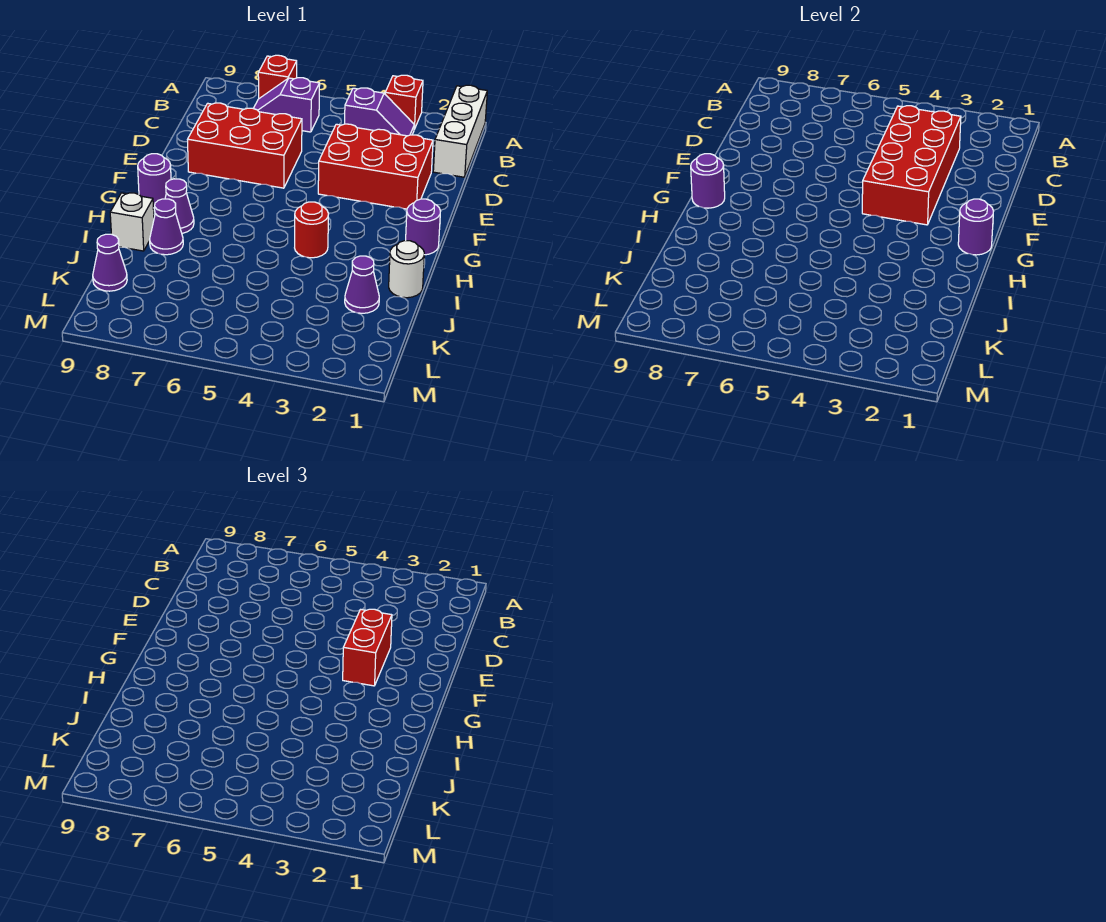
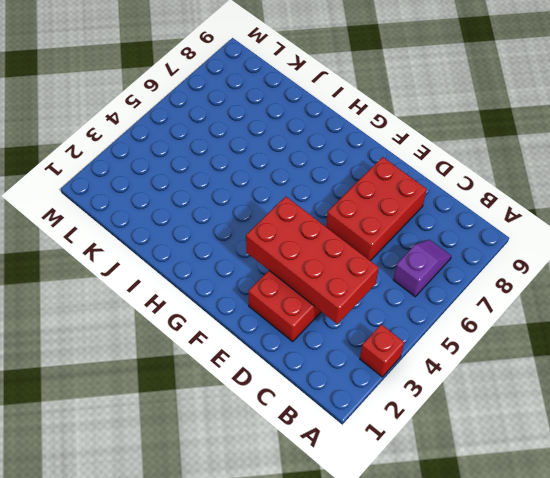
none -> white brick A1:C1 level 1
none -> red brick A7 level 1
none -> purple slope B3:B4 level 1 top 4

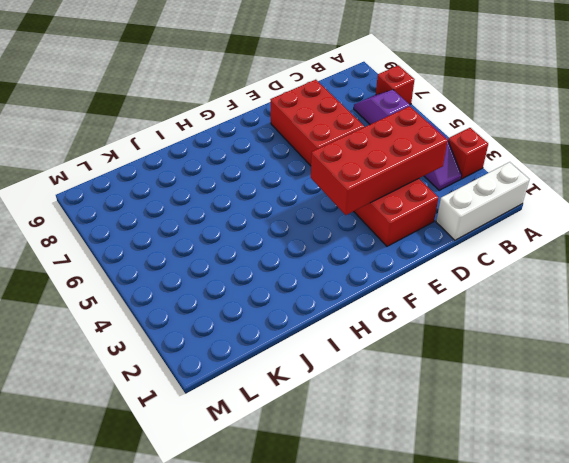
none -> purple round brick G1 level 1
none -> purple round brick G9 level 1
none -> red round brick H4 level 1

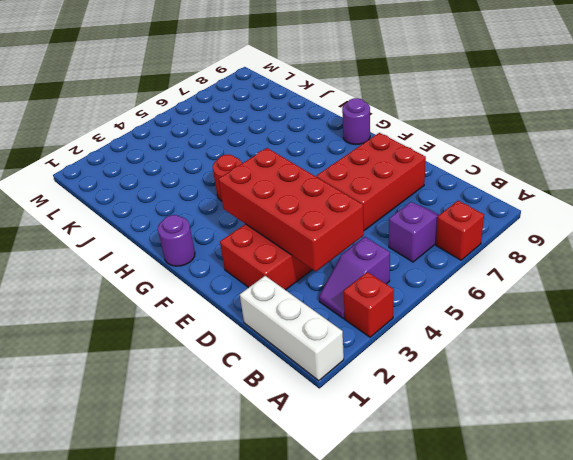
none -> purple cone H8 level 1
none -> white round brick I1 level 1
none -> purple cone I8 level 1

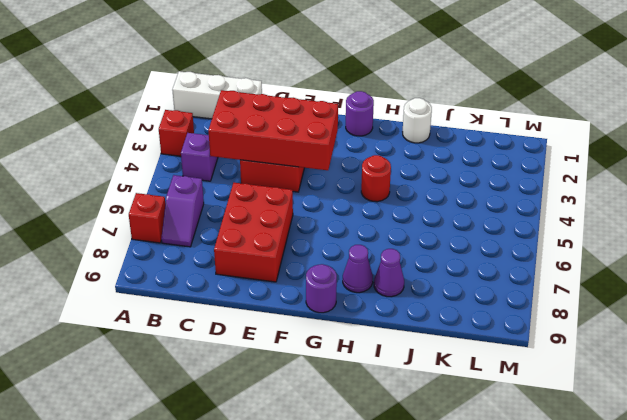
none -> white brick I9 level 1
none -> purple cone J2 level 1
none -> purple cone K9 level 1

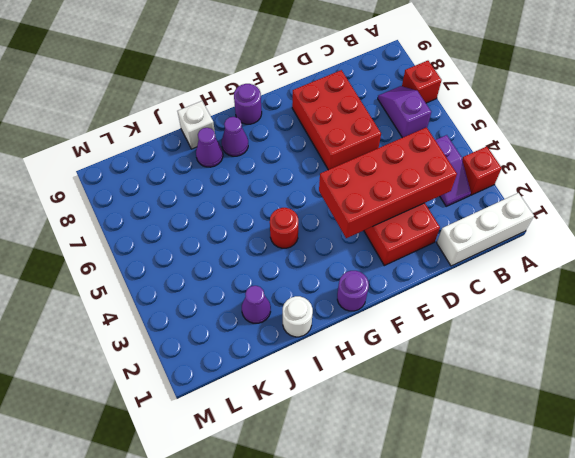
none -> purple cone K9 level 1
none -> purple round brick G1 level 2
none -> purple round brick G9 level 2

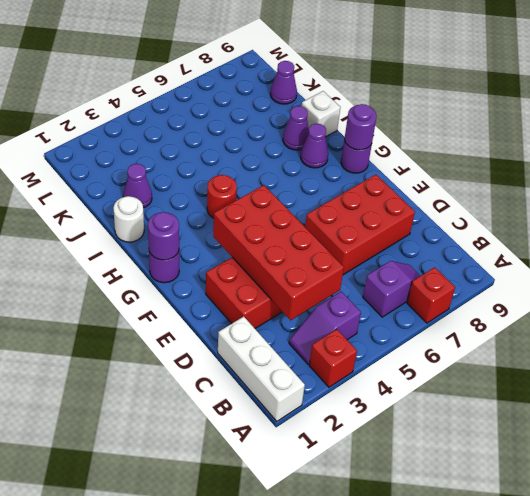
none -> red brick E3:F3 level 3

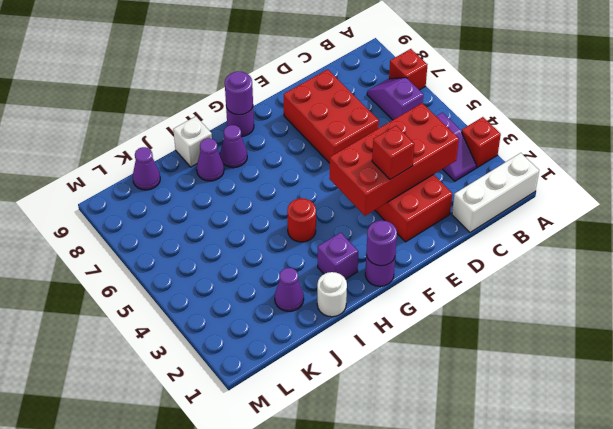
red brick E3 level 3 -> red brick E3:F3 level 3
purple brick H2 level 1 -> none

